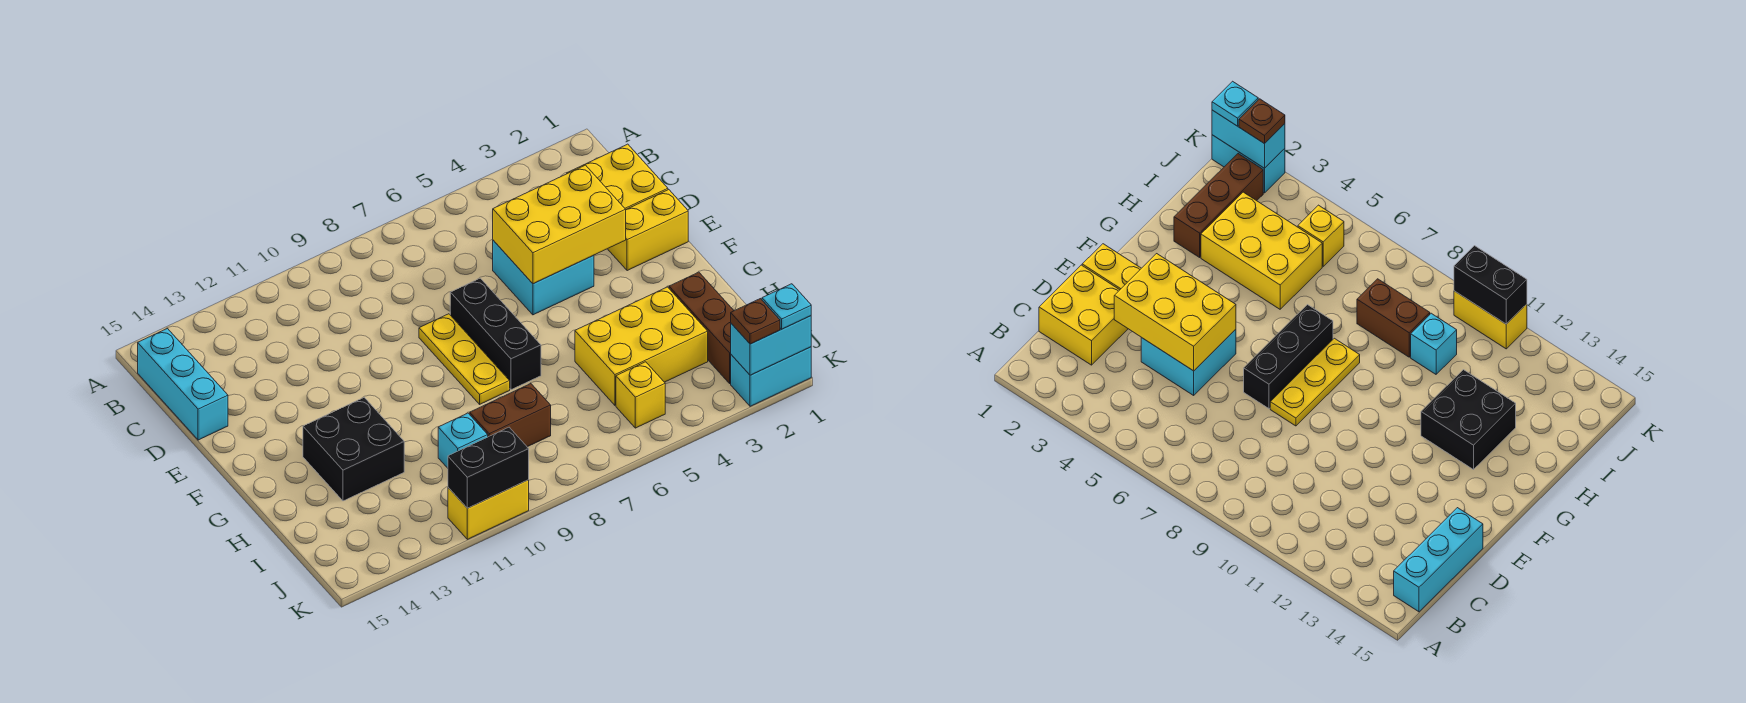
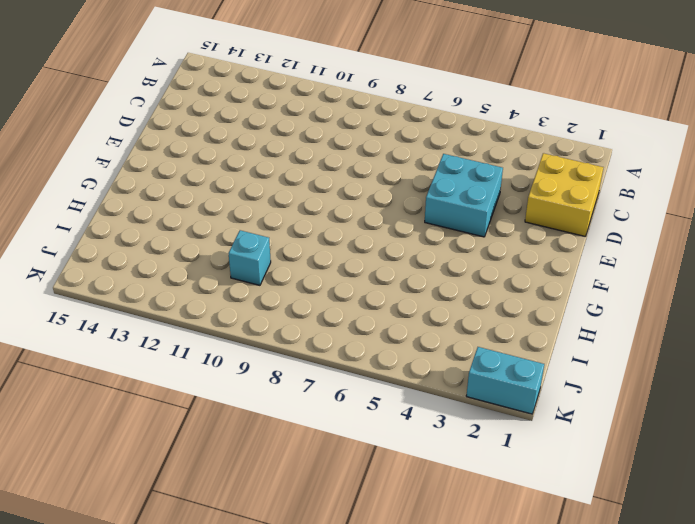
none -> cyan brick B15:D15 level 1
none -> yellow brick E1:E2 level 1
none -> black brick E7:G7 level 1

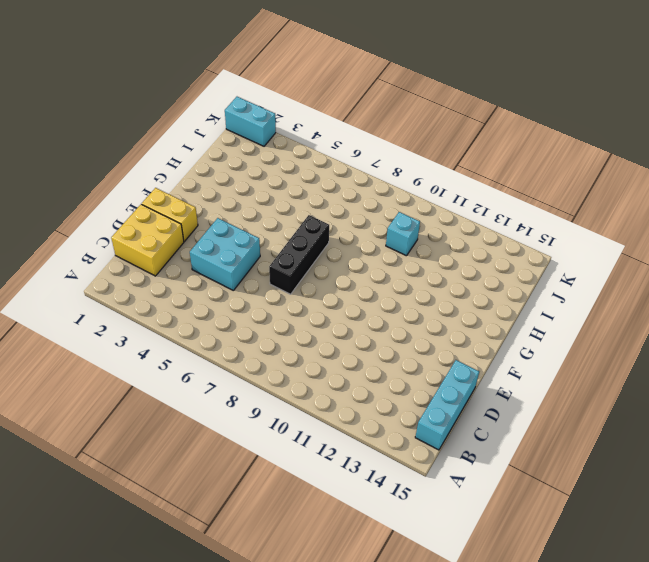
none -> yellow plate E8:G8 level 1
none -> black brick G12:H13 level 1
none -> brown brick H2:J2 level 1

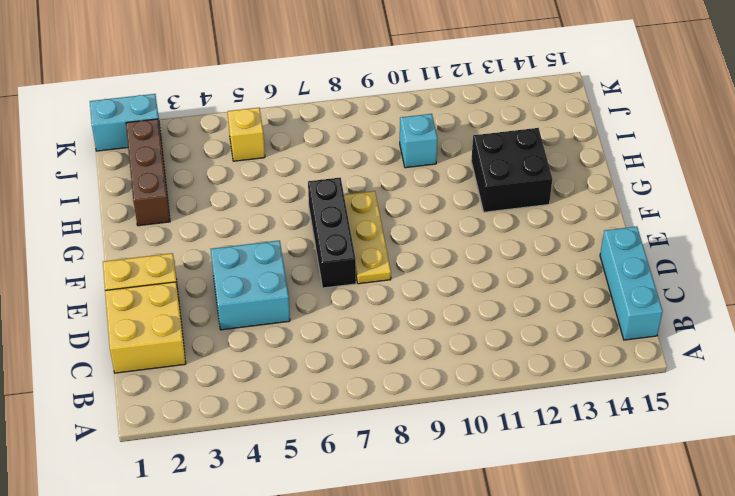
none -> yellow brick H3:I5 level 1
none -> brown brick I8:I9 level 1
none -> yellow brick K10:K11 level 1

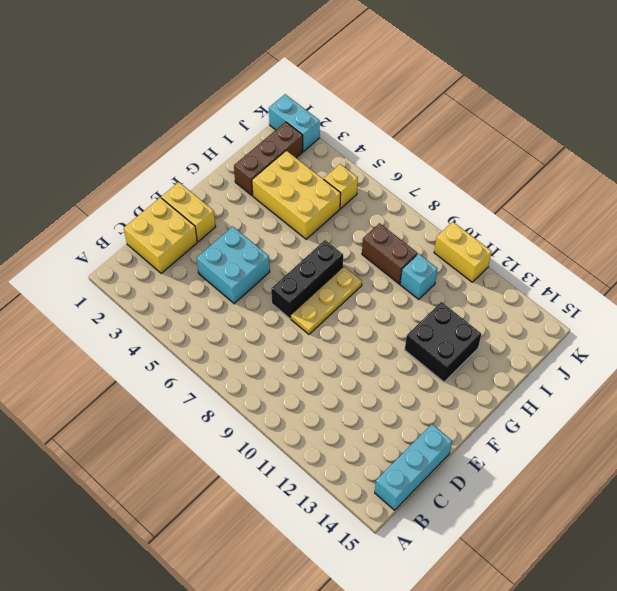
none -> yellow brick D3:E5 level 2
none -> cyan brick K1:K2 level 2
none -> black brick K10:K11 level 2

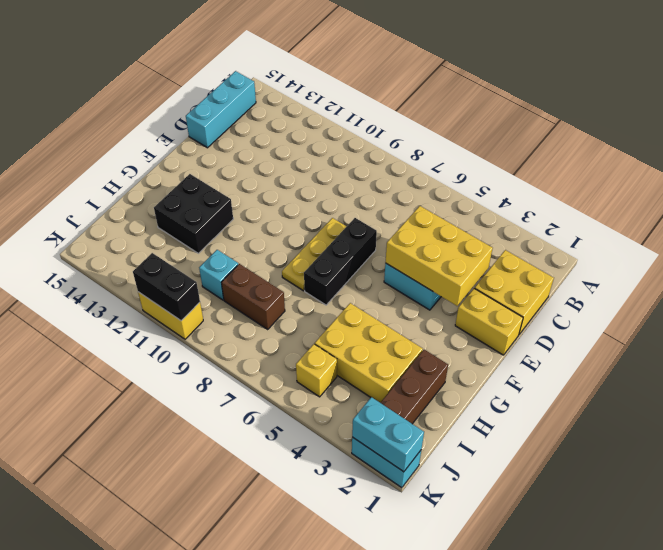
none -> cyan plate K1 level 3
none -> brown plate K2 level 3

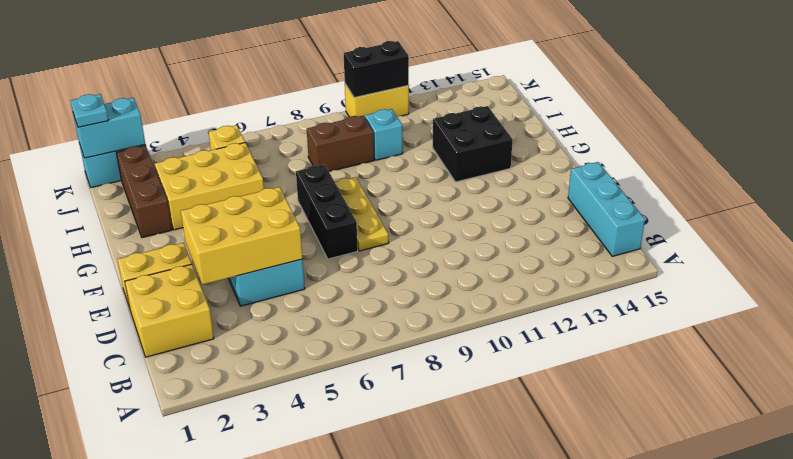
none -> brown plate K2 level 3

